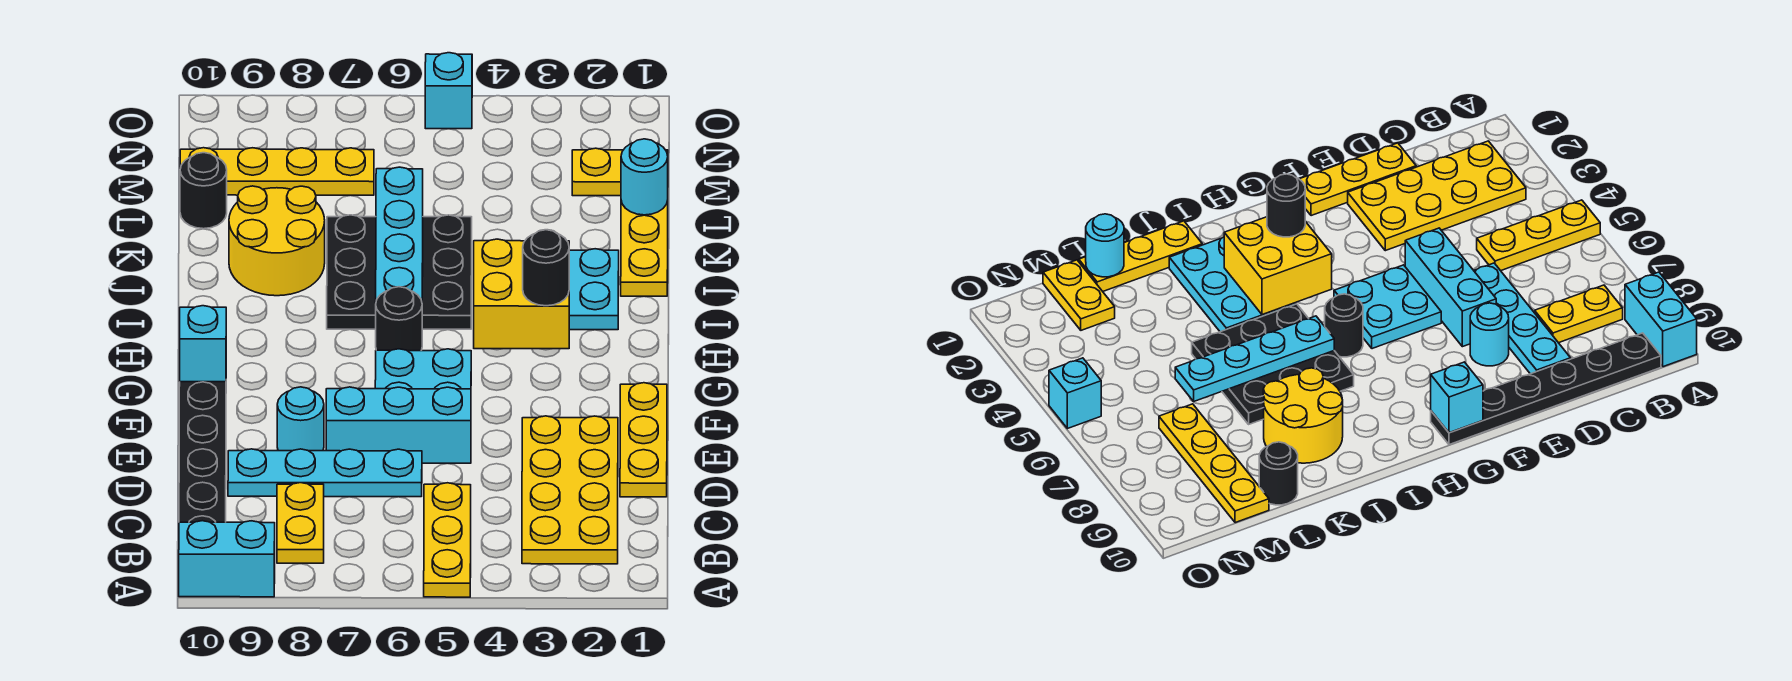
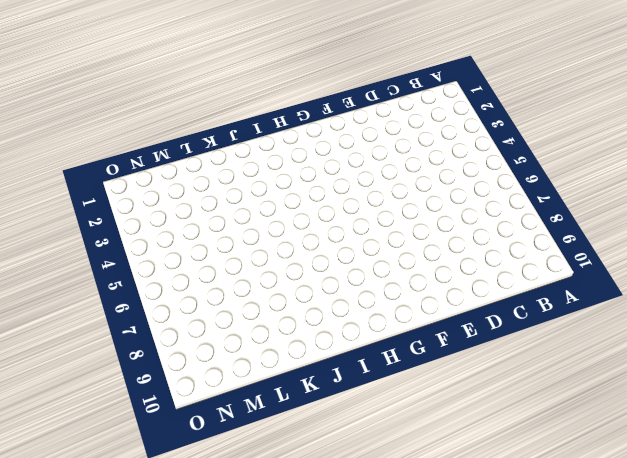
none -> yellow plate A5:C5 level 1
none -> cyan brick A9:A10 level 1
none -> yellow plate B2:E3 level 1

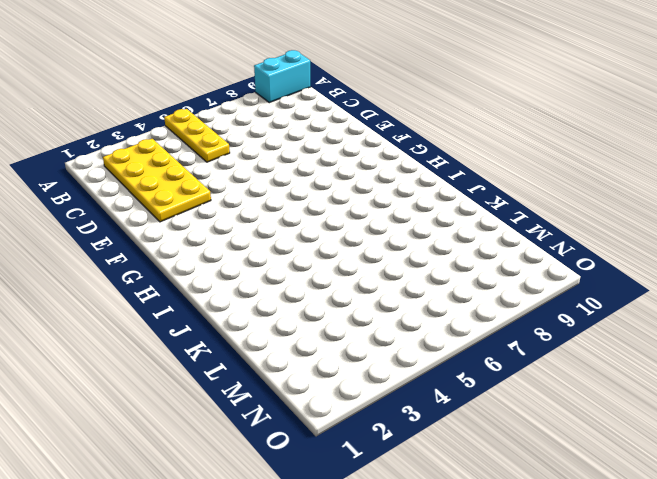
none -> yellow plate B8:C8 level 1
none -> black plate B10:G10 level 1
none -> yellow plate D1:F1 level 1

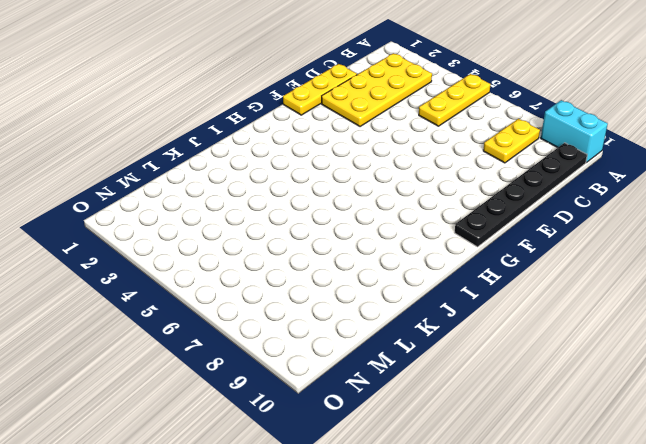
none -> cyan plate D6:D9 level 1
none -> cyan brick E5:E7 level 1
none -> cyan round brick E8 level 1

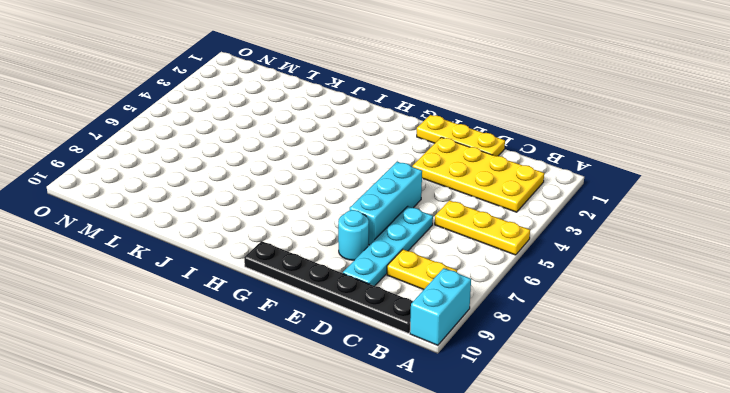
none -> cyan plate F5:G6 level 1
none -> black round brick H6 level 1
none -> cyan plate I2:J4 level 1

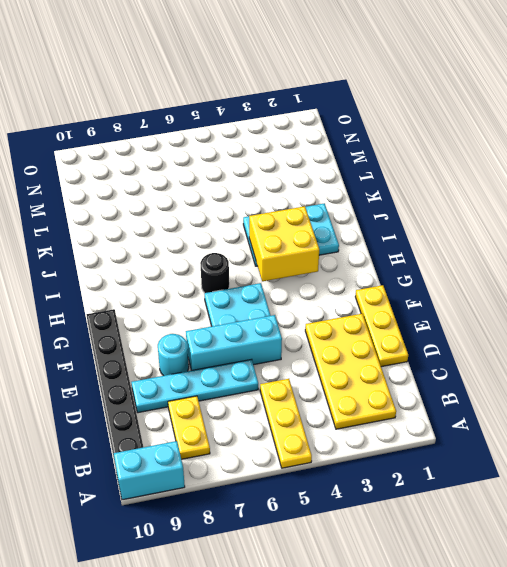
none -> black plate I5:K7 level 1
none -> yellow plate J1:L1 level 1
none -> yellow round brick J8:K9 level 1

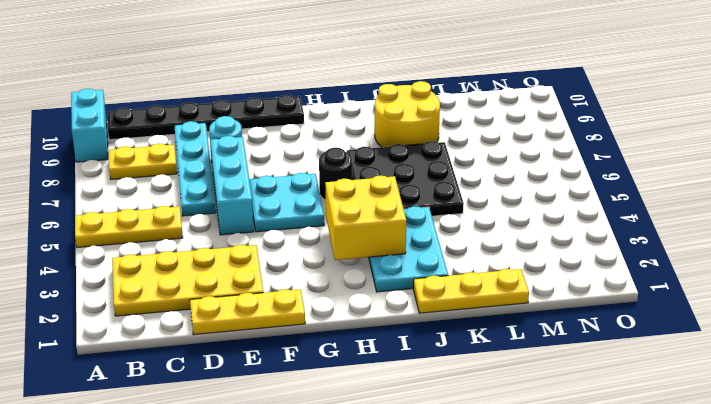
none -> black round brick L10 level 1
none -> yellow plate M1:M2 level 1
none -> yellow plate M7:M10 level 1

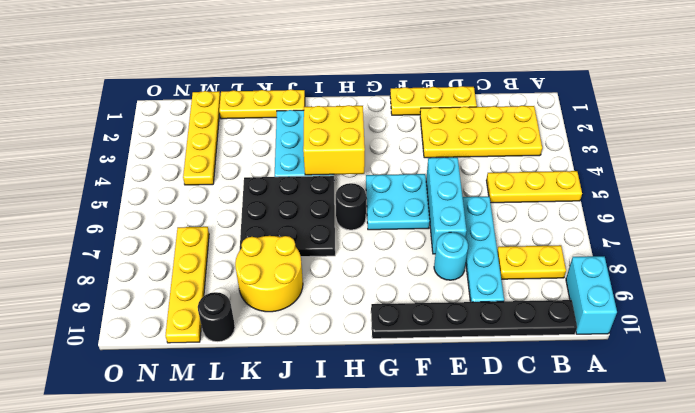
yellow plate M1:M4 level 1 -> yellow plate M1:M2 level 1
none -> cyan brick O5 level 1
none -> cyan brick G10 level 2
none -> cyan plate I6:L6 level 2

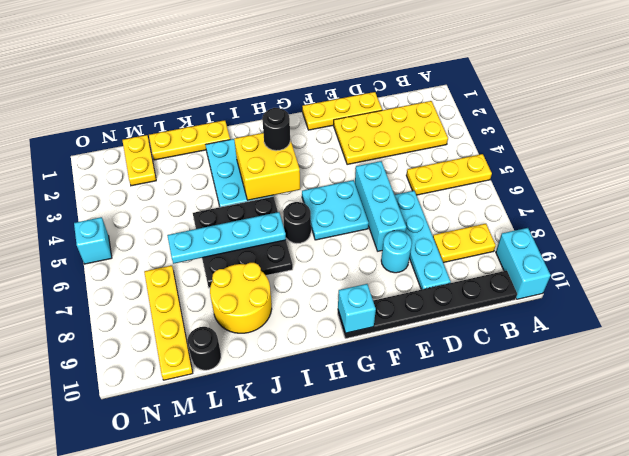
none -> cyan round brick L1 level 2

